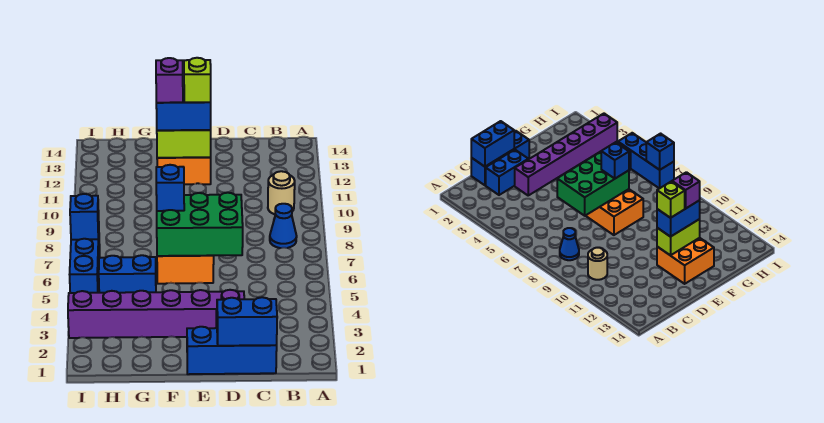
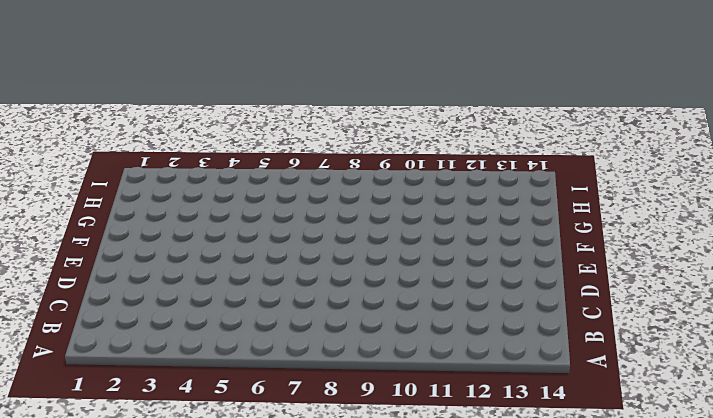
none -> blue cone B8 level 1
none -> tan round brick B10 level 1
none -> blue brick C1:E1 level 1

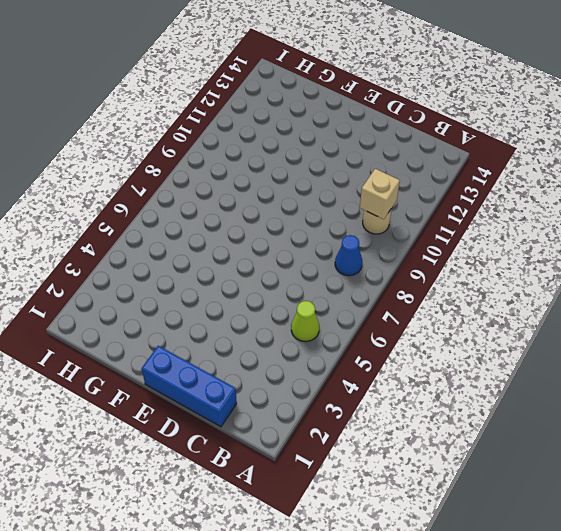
lime cone B5 level 1 -> none
tan brick B10 level 2 -> none
none -> blue brick C2:D2 level 1
none -> purple brick D3:I3 level 1
none -> orange brick E6:F8 level 1

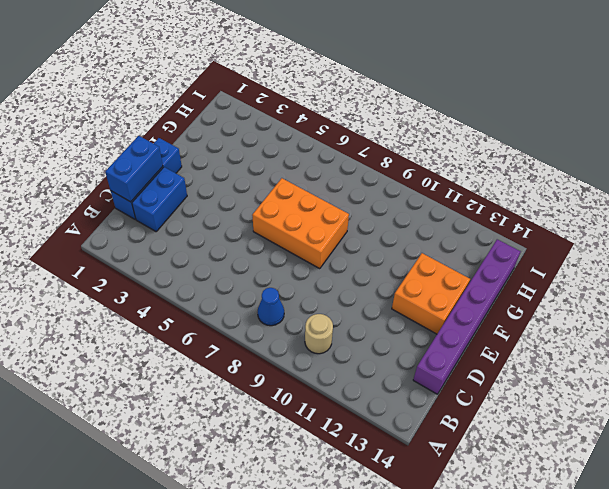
purple brick C14:H14 level 1 -> purple brick D3:I3 level 1
none -> blue brick G5:H5 level 1
none -> blue brick I5:I7 level 1
none -> green brick D6:F7 level 2

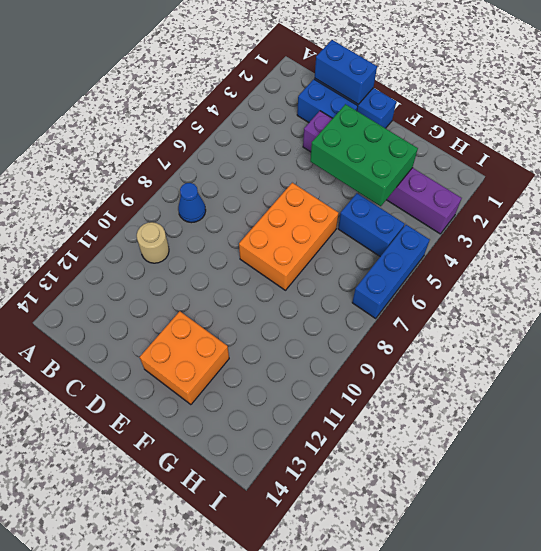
green brick E3:G4 level 2 -> green brick D6:F7 level 2
none -> lime brick E12:F12 level 2
none -> blue brick I7 level 2
none -> blue brick E12:F12 level 3

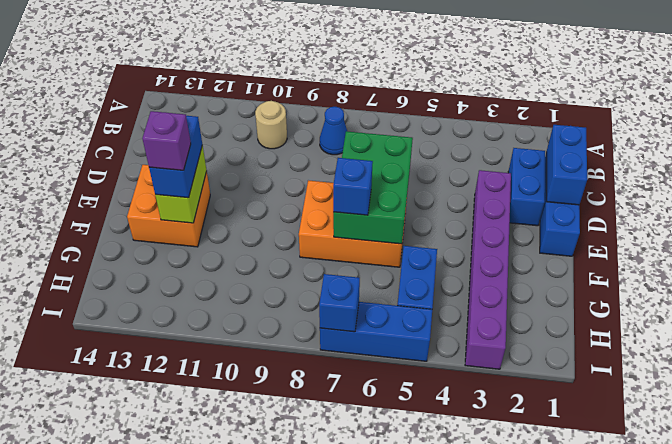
none -> lime brick E12 level 4

